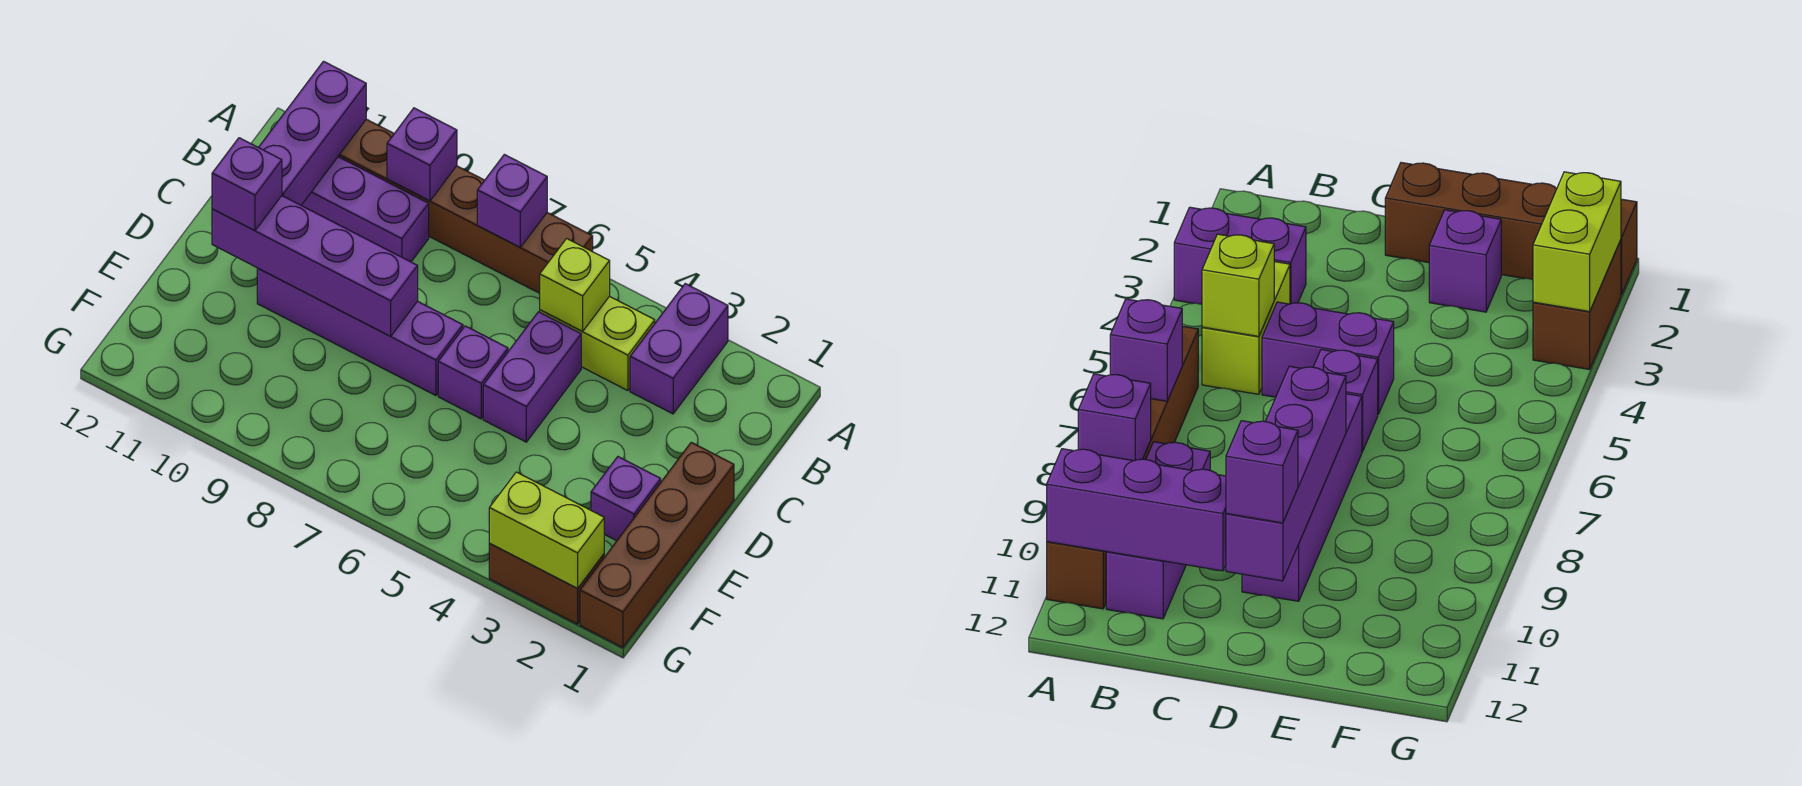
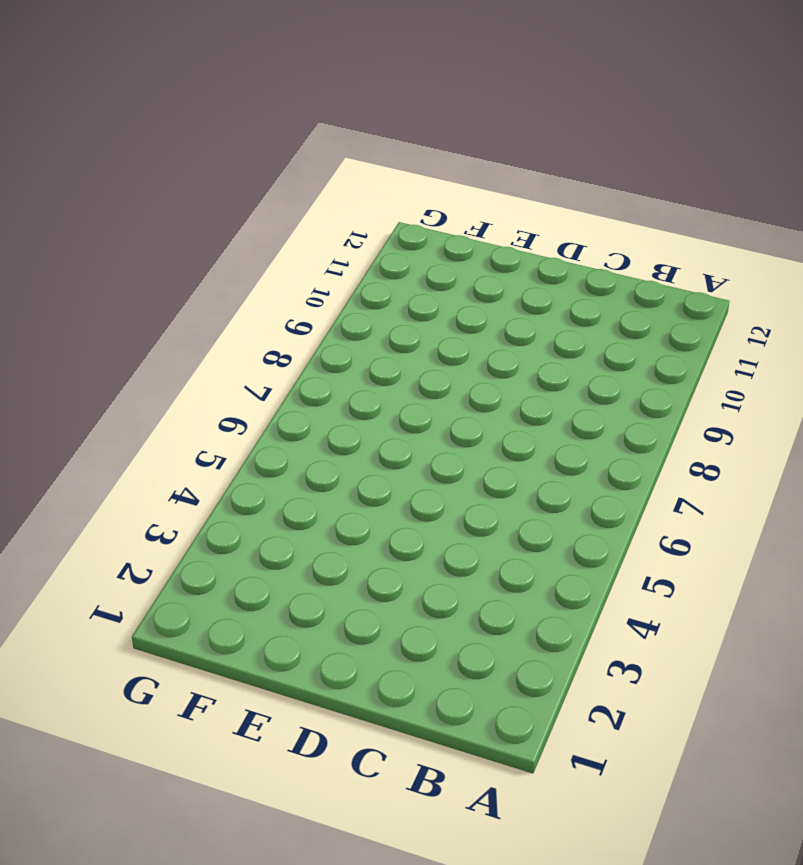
none -> purple brick A3:B3 level 1
none -> brown brick A6:A11 level 1
none -> lime brick B4:B5 level 1

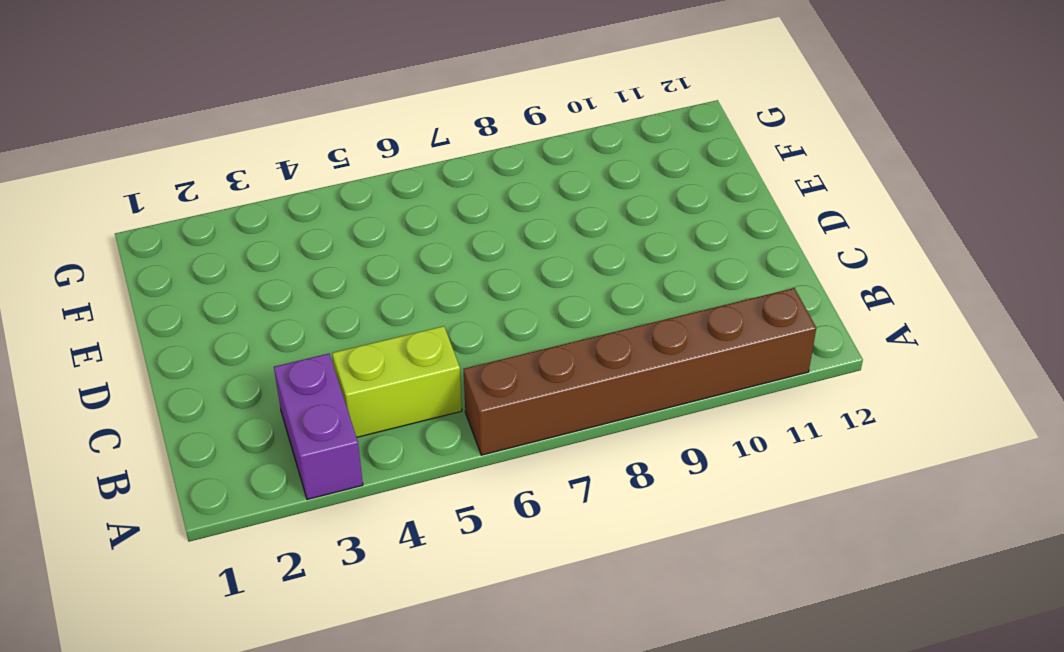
none -> purple brick B9:B11 level 1
none -> purple brick C5:D5 level 1
none -> brown brick D1:G1 level 1

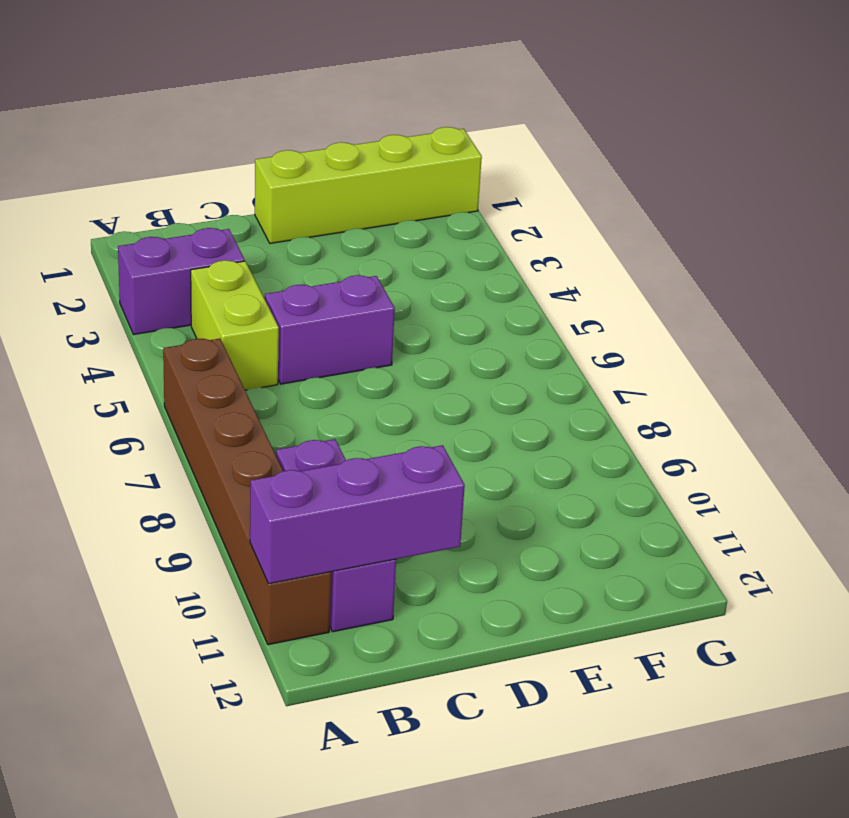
lime brick D1:G1 level 1 -> brown brick D1:G1 level 1
none -> purple brick D6 level 1
none -> purple brick D7:D10 level 1
none -> purple brick E2 level 1

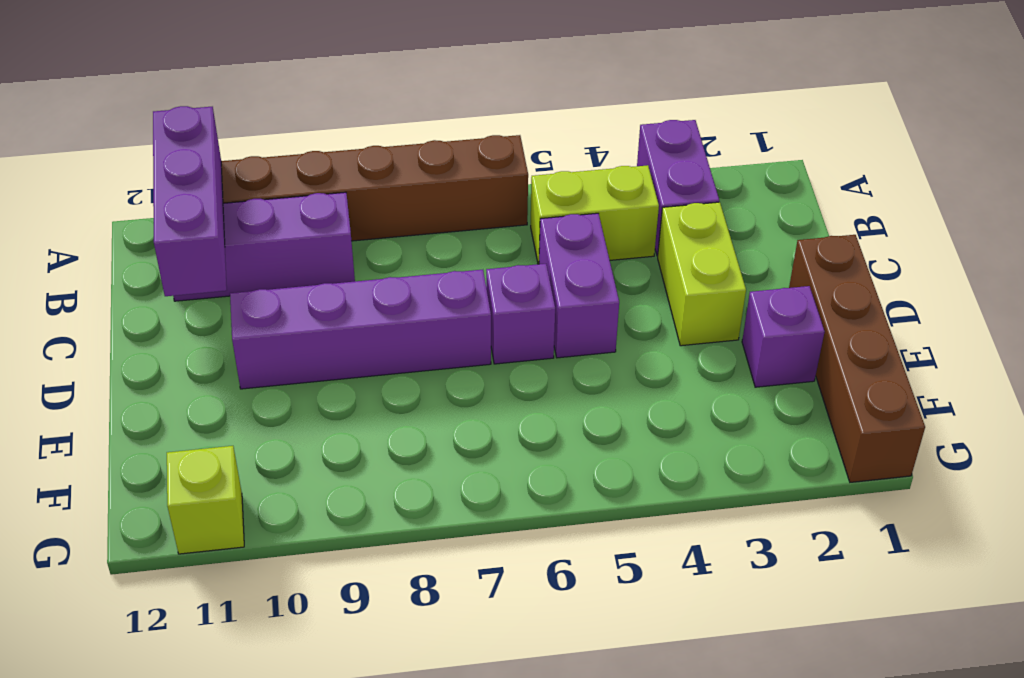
lime brick C3:D3 level 1 -> lime brick G2:G3 level 2
lime brick G11 level 1 -> lime brick B5 level 2
none -> brown brick G2:G3 level 1
none -> purple brick A7 level 2
none -> purple brick A9 level 2

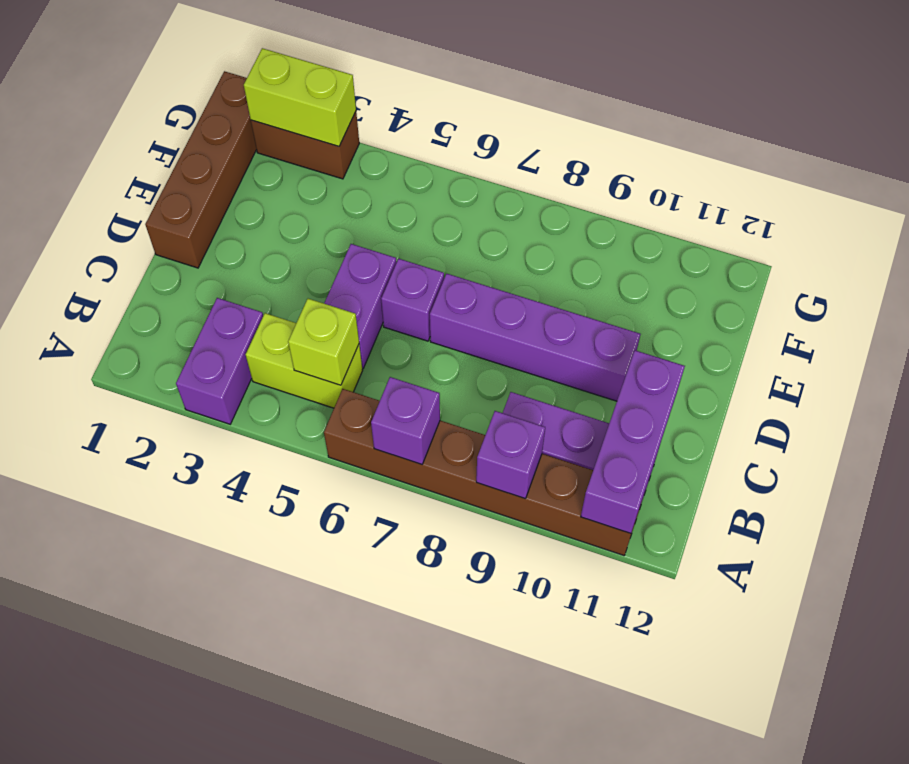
none -> purple brick E2 level 1
none -> purple brick D8:D11 level 2
none -> purple brick D11 level 3

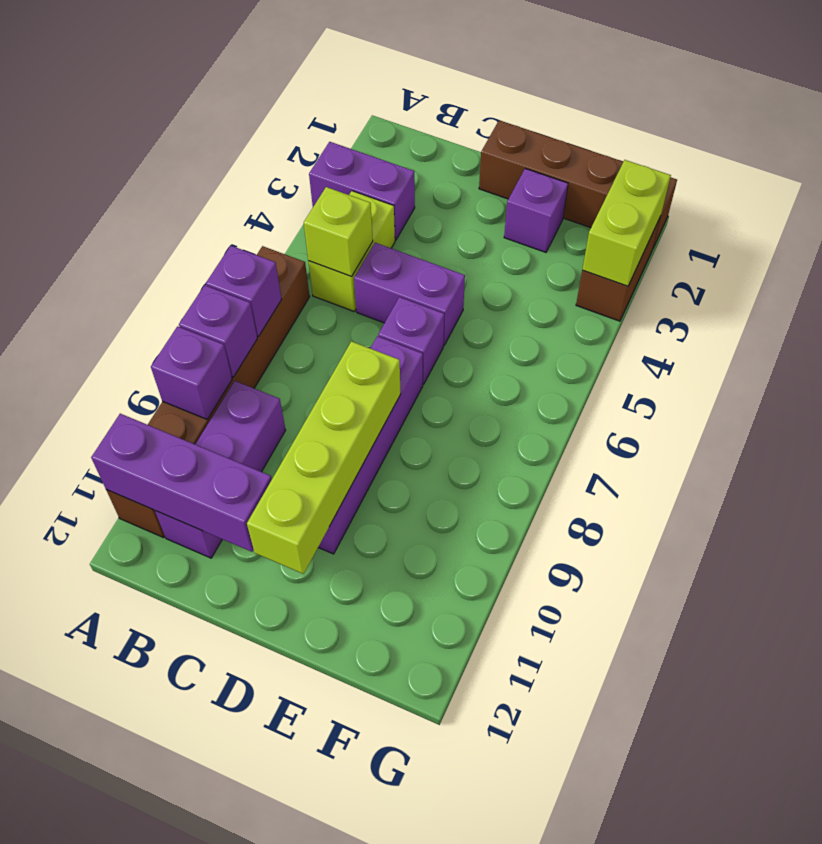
purple brick A8 level 2 -> purple brick D11 level 3
lime brick D8:D11 level 2 -> purple brick D8:D11 level 2

